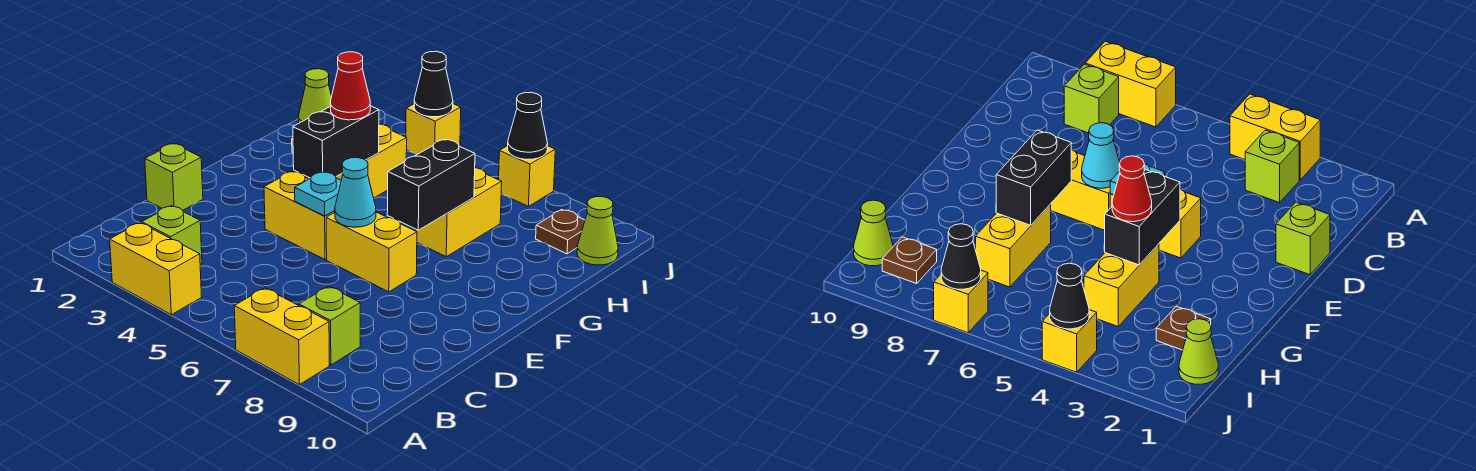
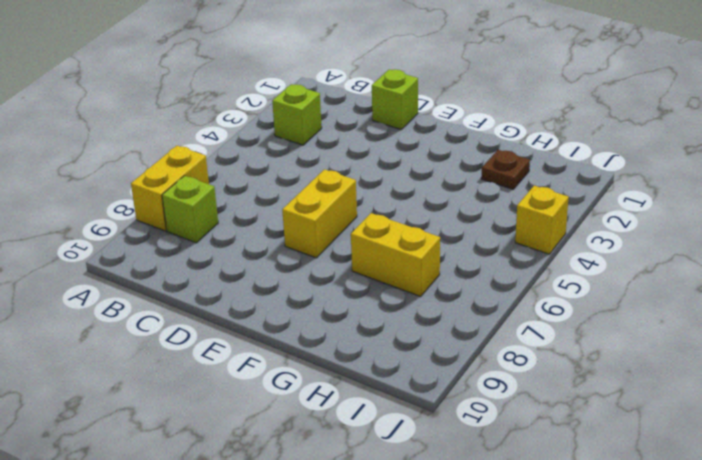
none -> yellow brick A3:A4 level 1
none -> yellow brick E4:E5 level 1
none -> yellow brick G4:H4 level 1

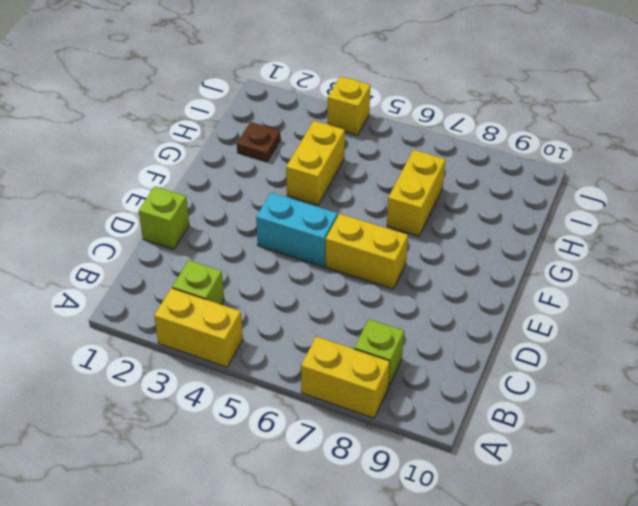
cyan brick E4:E5 level 1 -> yellow brick E4:E5 level 1
none -> lime cone I1 level 1
none -> brown plate I9 level 1
none -> lime cone I10 level 1

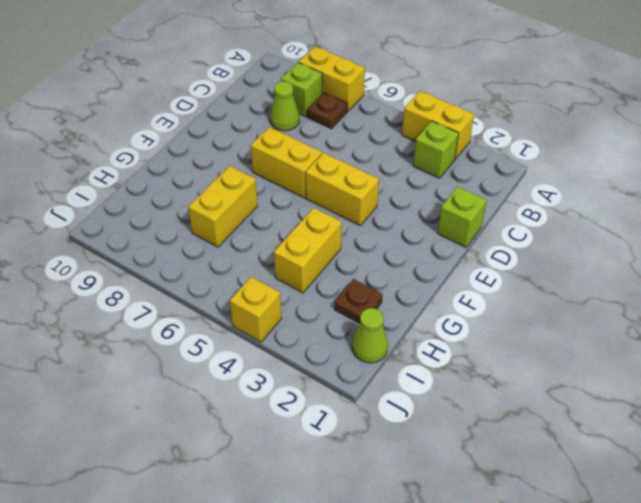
brown plate B7 level 1 -> brown plate I9 level 1
lime cone C8 level 1 -> lime cone I10 level 1
none -> yellow brick J7 level 1
none -> cyan plate E5 level 2
none -> cyan cone E6 level 2

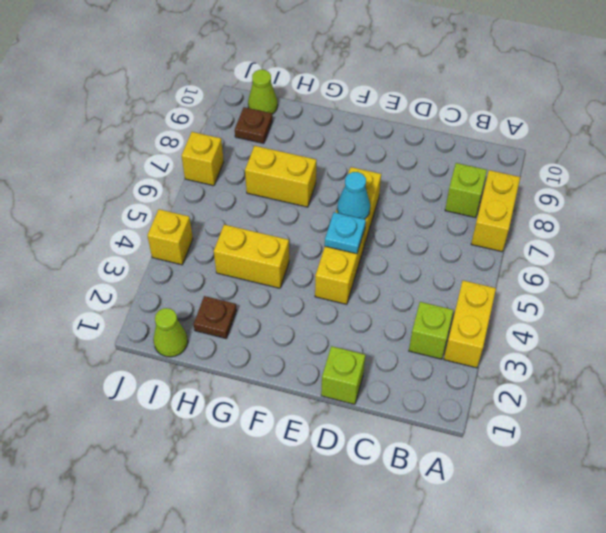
none -> black brick F4:G4 level 2
none -> black brick F7:G7 level 2
none -> black cone J4 level 2

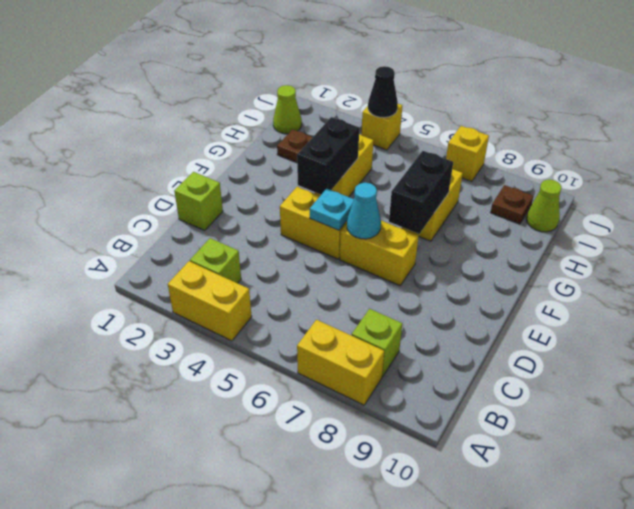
none -> black cone J7 level 2
none -> red cone G4 level 3

